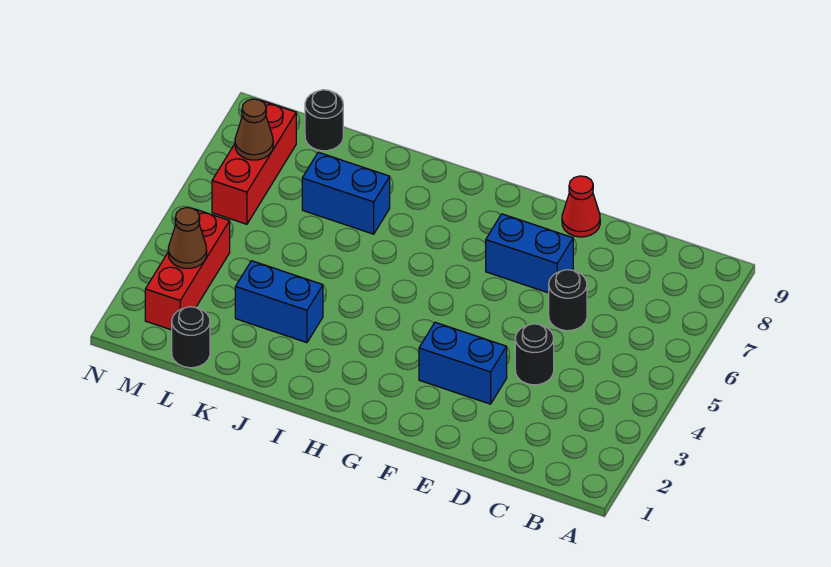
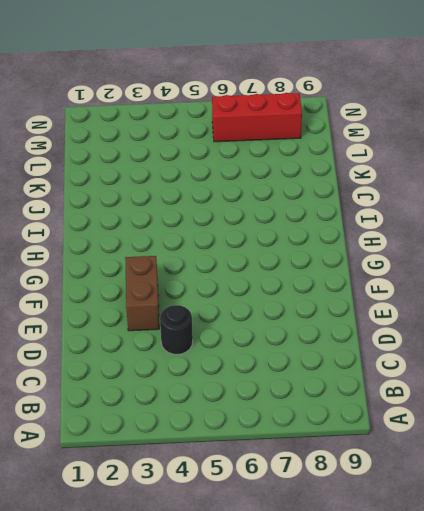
brown brick E3:F3 level 1 -> blue brick E3:F3 level 1
none -> black round brick D6 level 1
none -> blue brick E7:F7 level 1
none -> red cone E9 level 1

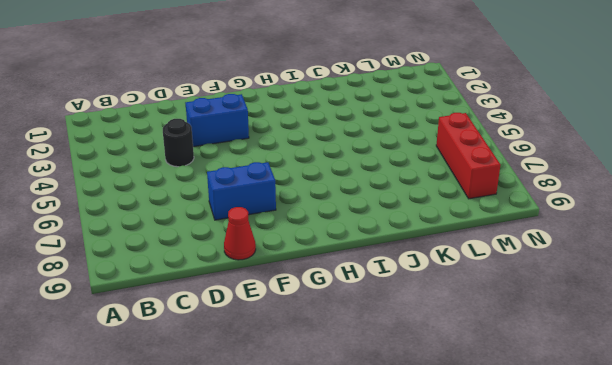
none -> black round brick D6 level 1
none -> blue brick J3:K3 level 1
none -> blue brick J7:K7 level 1

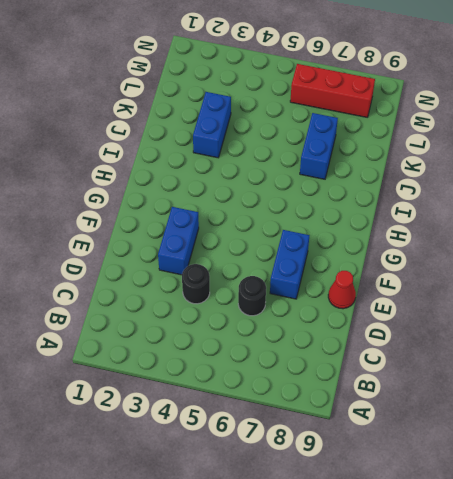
none -> black round brick L1 level 1
none -> black round brick L9 level 1
none -> red brick M2:M4 level 1

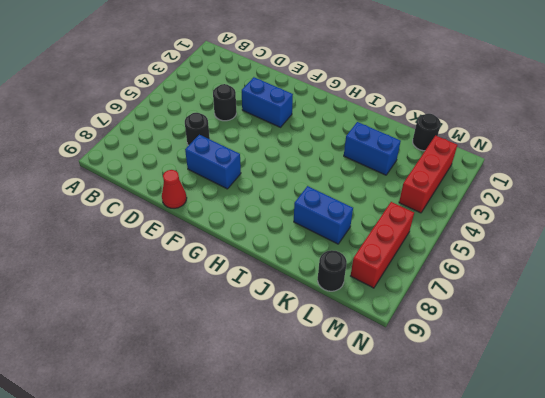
none -> brown cone M3 level 2
none -> brown cone M7 level 2

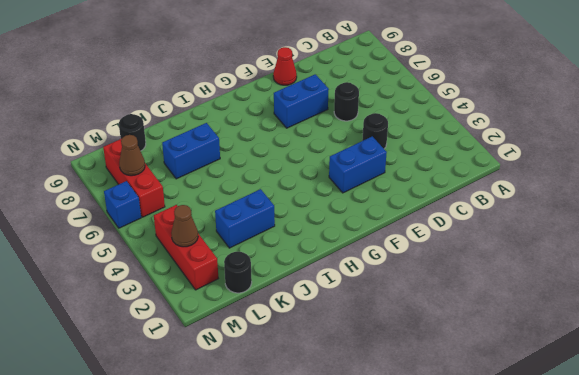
blue brick N6 level 1 -> none

